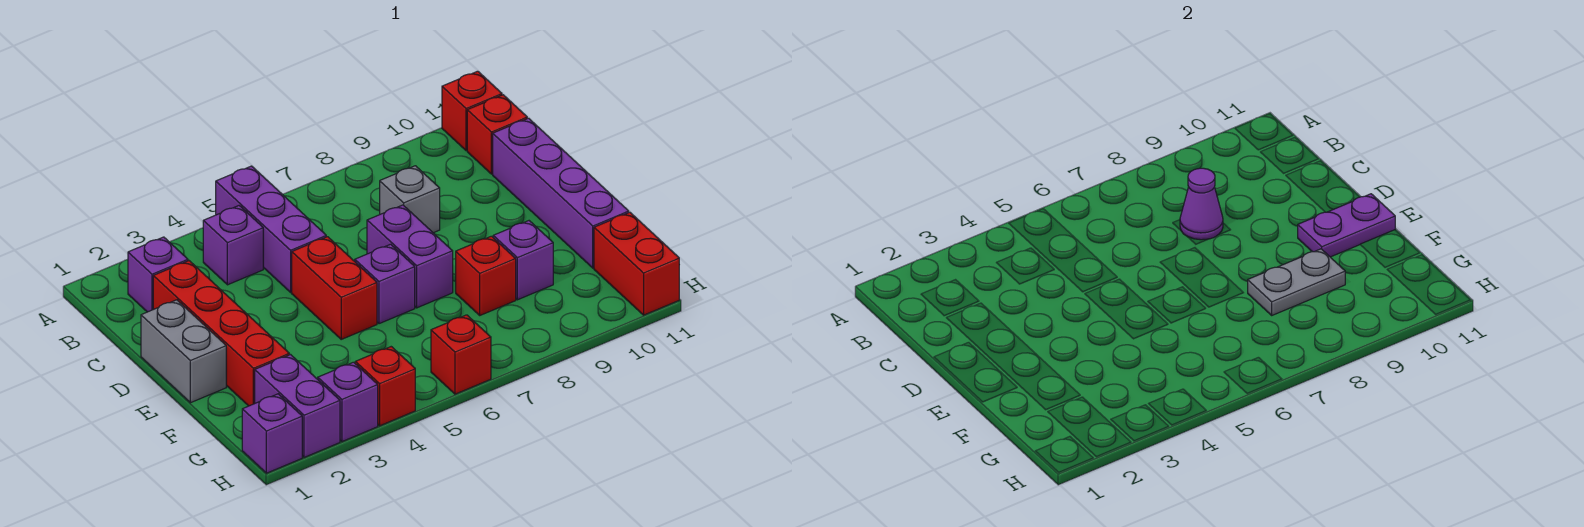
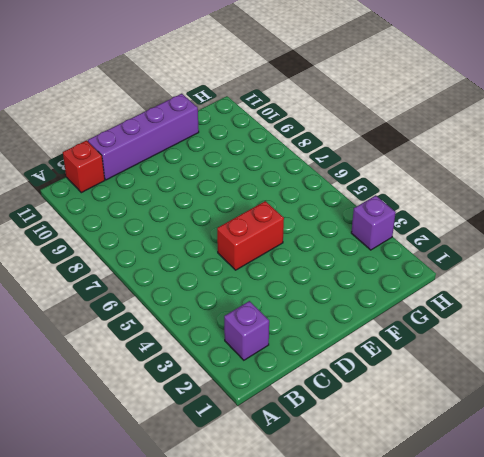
none -> purple brick A5:C5 level 1
none -> red brick A11 level 1
none -> purple brick B4 level 1

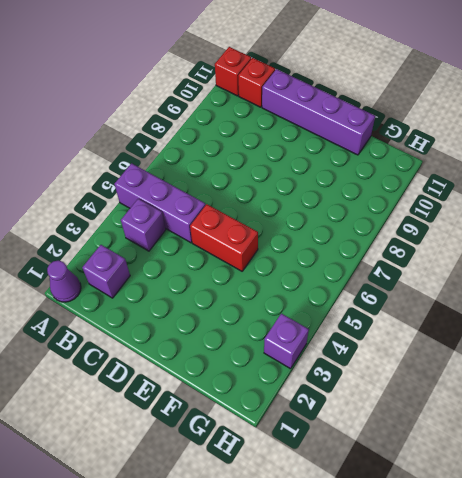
purple cone A1 level 1 -> purple cone C8 level 2
none -> red brick C2:F2 level 1
none -> grey brick C8 level 1
none -> grey brick D1:E1 level 1

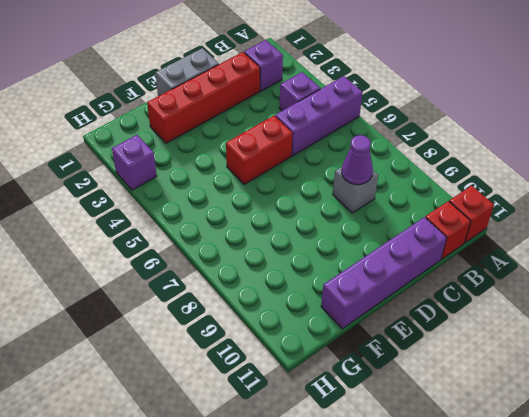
none -> purple brick D7:E7 level 1
none -> purple brick E6 level 1
none -> red brick F8 level 1

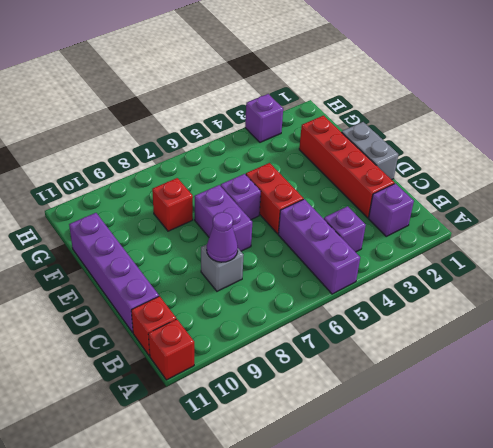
none -> purple brick F9 level 1
none -> purple brick G2:H2 level 1
none -> red brick G11:H11 level 1

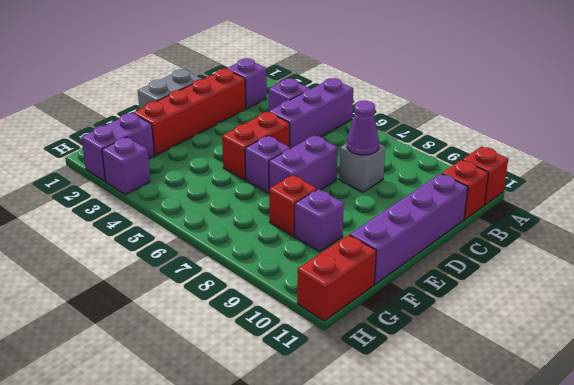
none -> purple brick H1 level 1
none -> red brick H4 level 1
none -> red brick H6 level 1

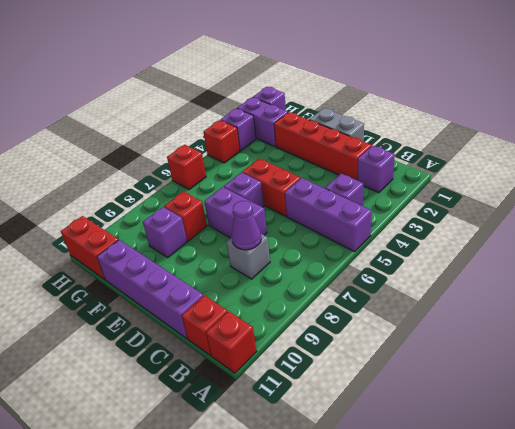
none -> purple plate E10:E11 level 2
none -> grey plate F8:F9 level 2

